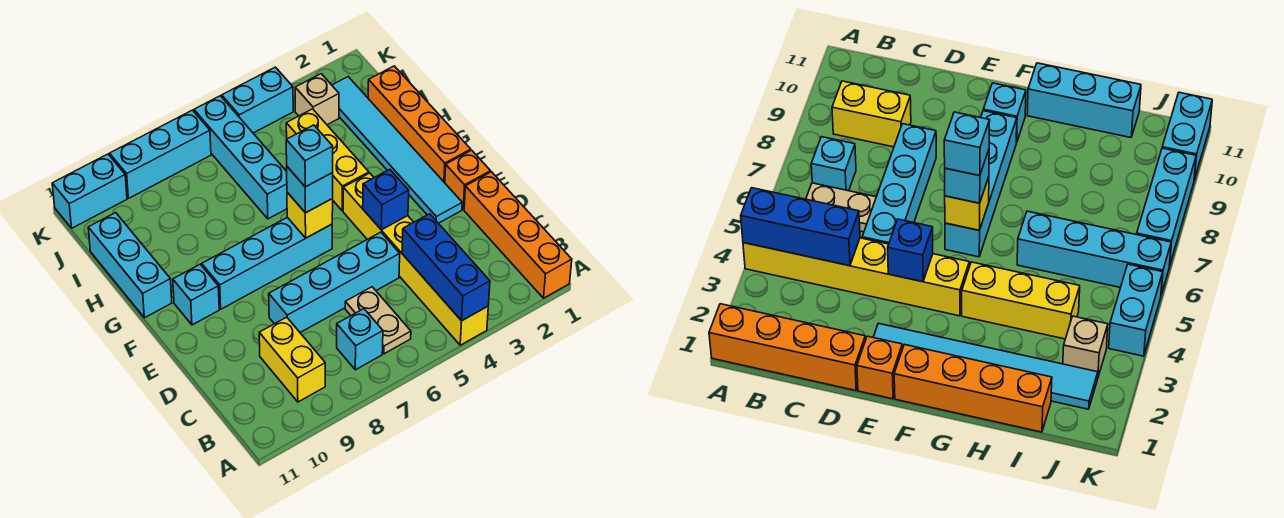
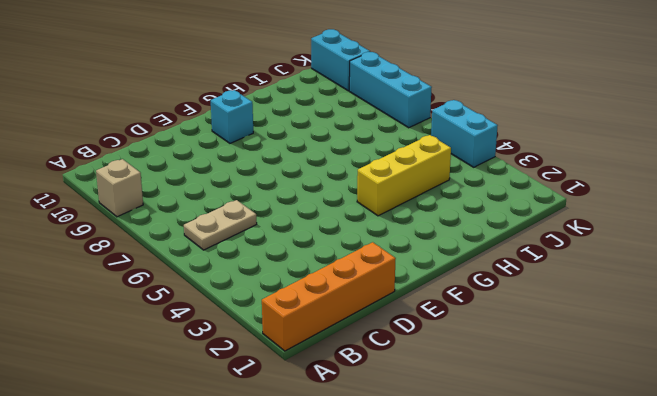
tan brick A9 level 1 -> tan brick J3 level 1
none -> yellow brick A4:F4 level 1
none -> cyan brick B7 level 1
none -> yellow brick B9:C9 level 1

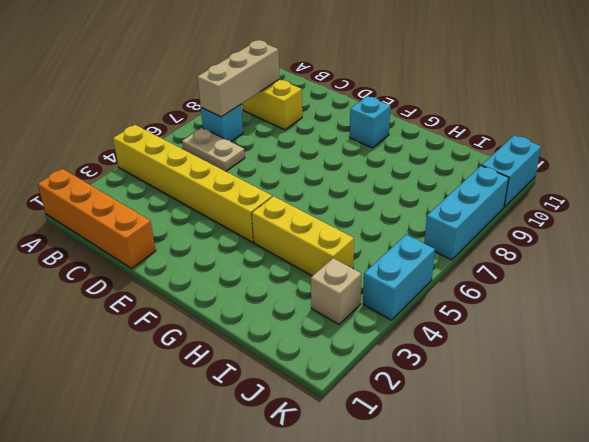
tan brick B7:B9 level 2 -> none
none -> cyan brick D5:D8 level 1
none -> orange brick E1 level 1
none -> cyan tile E2:J2 level 1

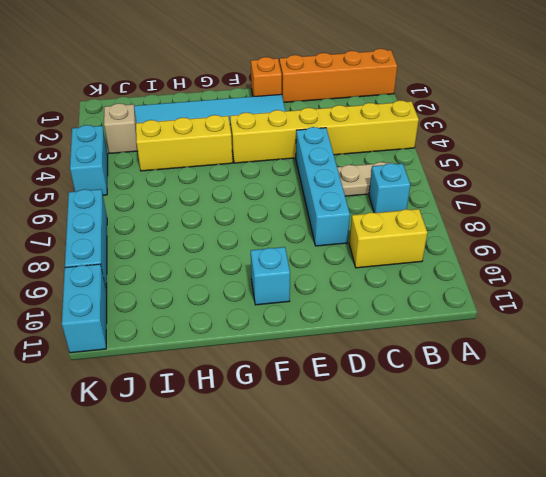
none -> orange brick F1:I1 level 1
none -> cyan brick F6:F9 level 1
none -> cyan brick G11:I11 level 1

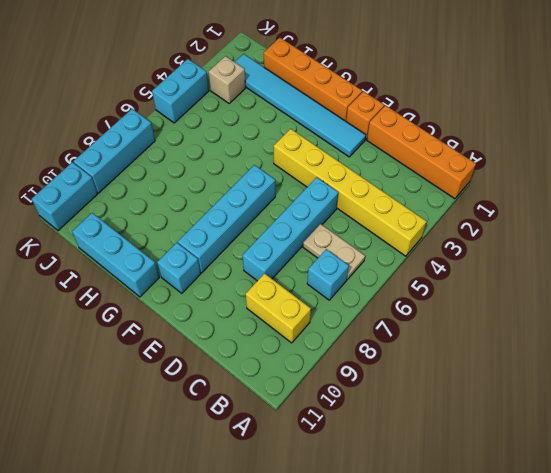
none -> yellow brick G4:I4 level 1
none -> cyan brick H6:K6 level 1
none -> blue brick A4:C4 level 2

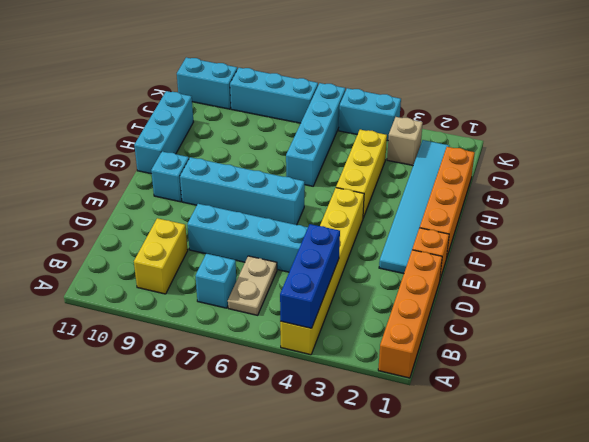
none -> blue brick E4 level 2
none -> yellow brick F6 level 2
none -> cyan brick F6 level 3

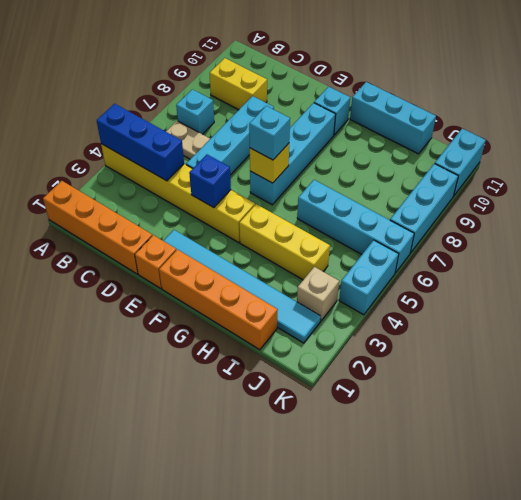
none -> cyan brick F6 level 4

